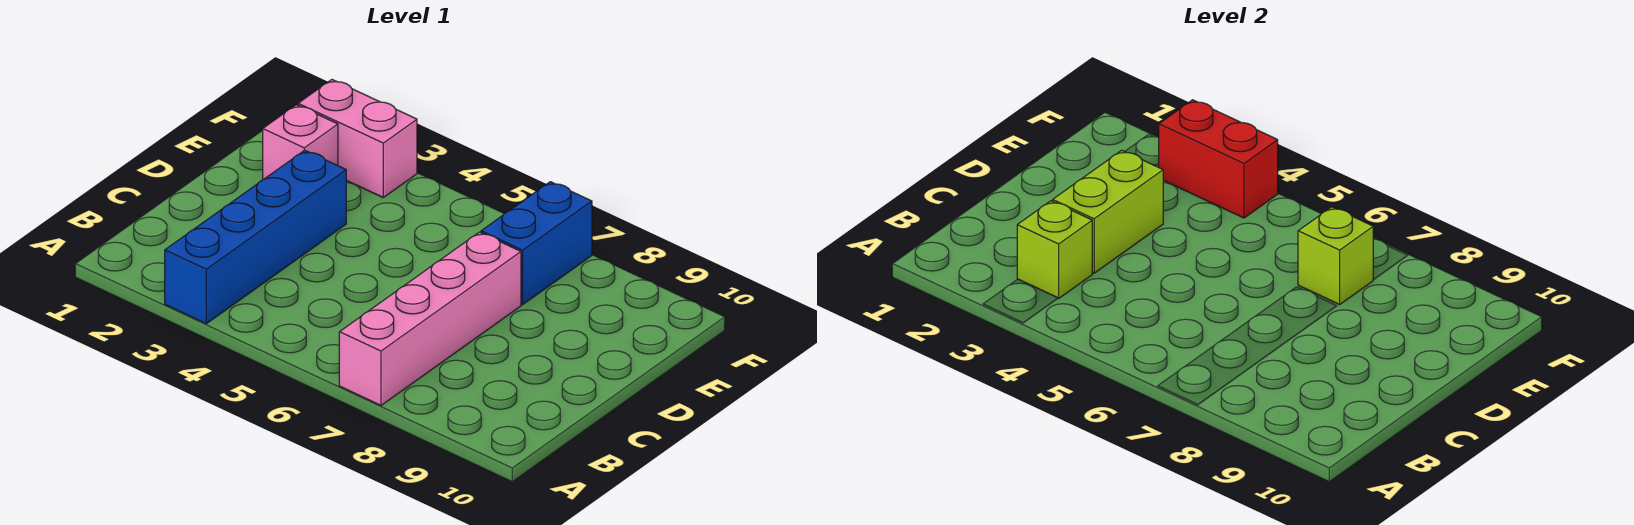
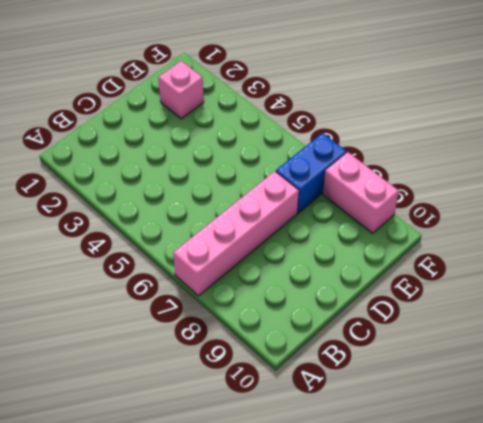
pink brick F8:F9 level 1 -> pink brick F2:F3 level 1
none -> blue brick A3:D3 level 1
none -> lime brick B3 level 2

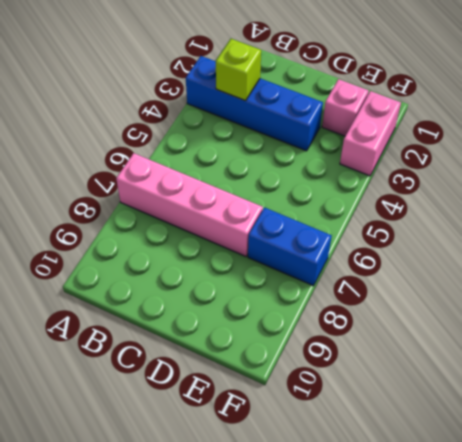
none -> lime brick C3:D3 level 2
none -> lime brick E7 level 2

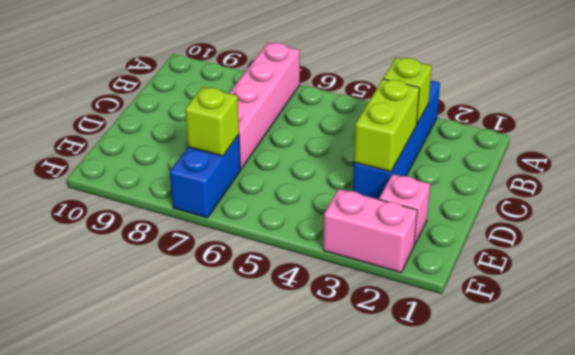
none -> red brick F3:F4 level 2

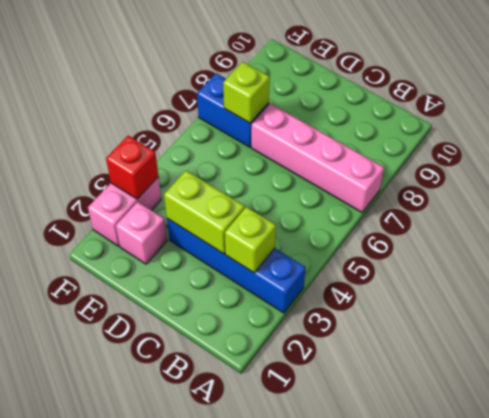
red brick F3 level 2 -> red brick F3:F4 level 2

